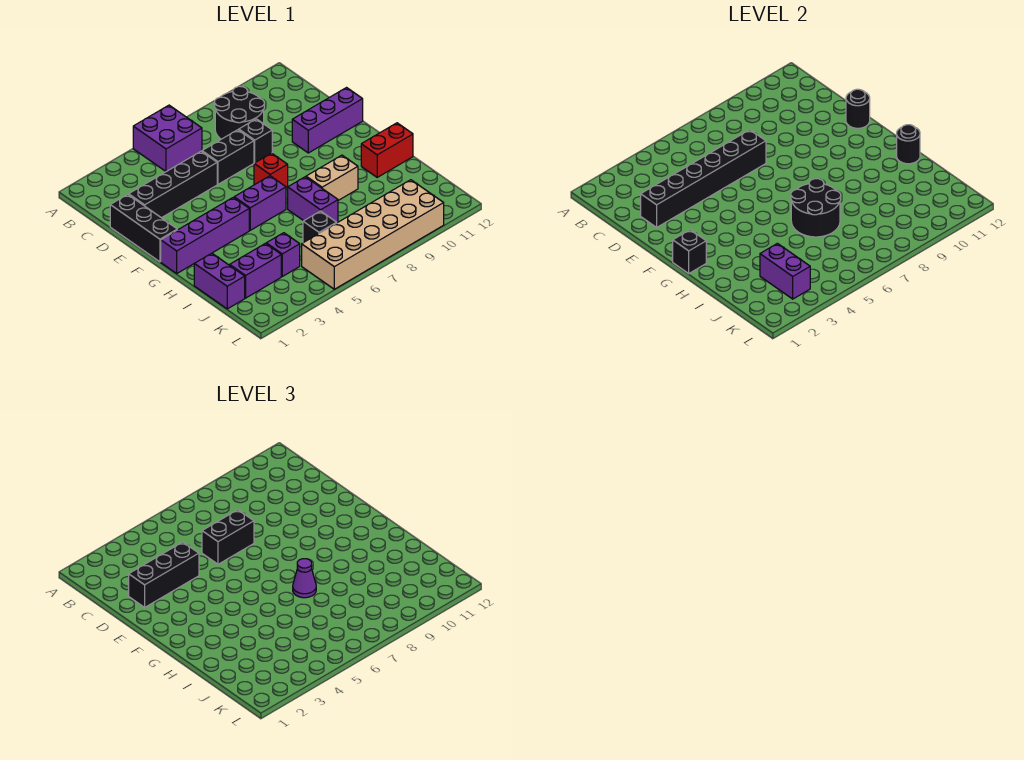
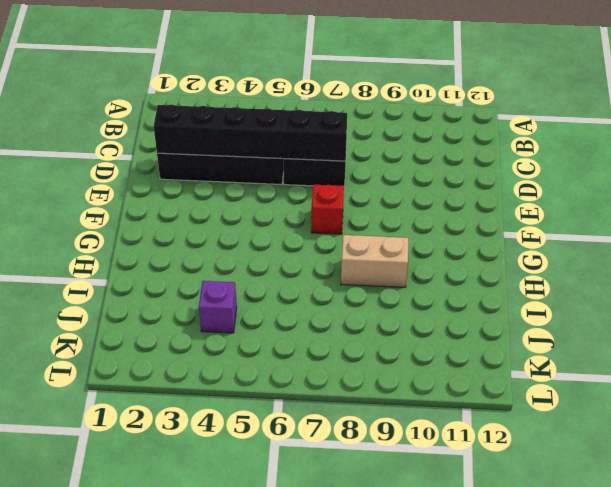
none -> purple brick A5:B6 level 1
none -> black round brick B8:C9 level 1
none -> black brick D1:F1 level 1

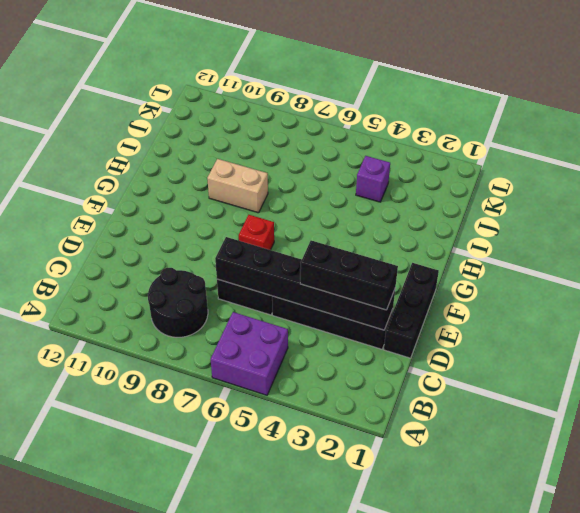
none -> black brick D8 level 1
none -> purple brick E10:E12 level 1
none -> purple brick G1:G4 level 1

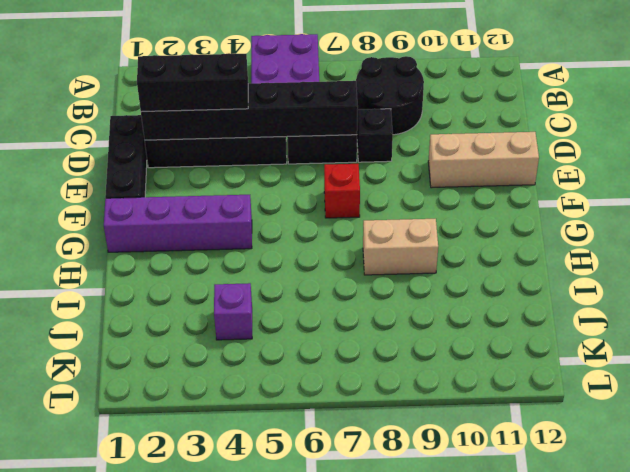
tan brick E10:E12 level 1 -> purple brick E10:E12 level 1
none -> purple brick G5:G6 level 1
none -> purple brick H7:I7 level 1
none -> red brick H11:H12 level 1

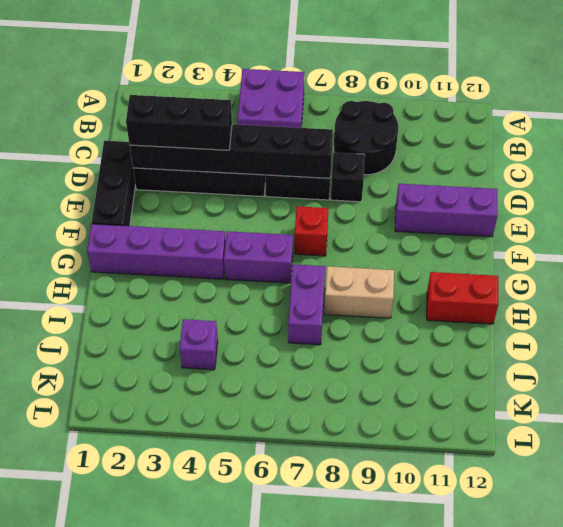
none -> purple brick I1:J1 level 1
none -> purple brick J2:J3 level 1
none -> black brick J6 level 1

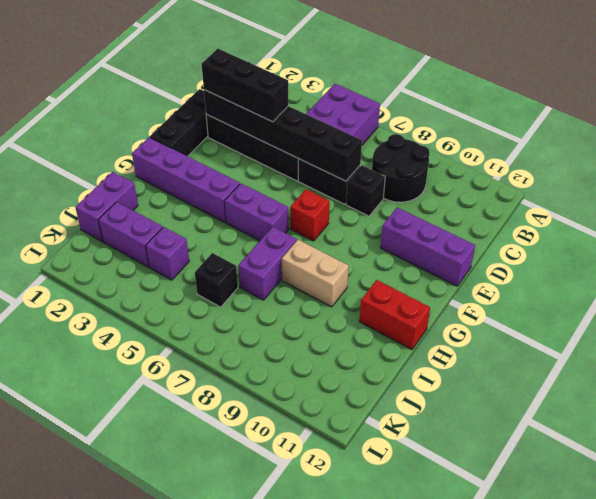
none -> tan brick K5:L10 level 1
none -> black round brick E12 level 2
none -> black brick G1 level 2

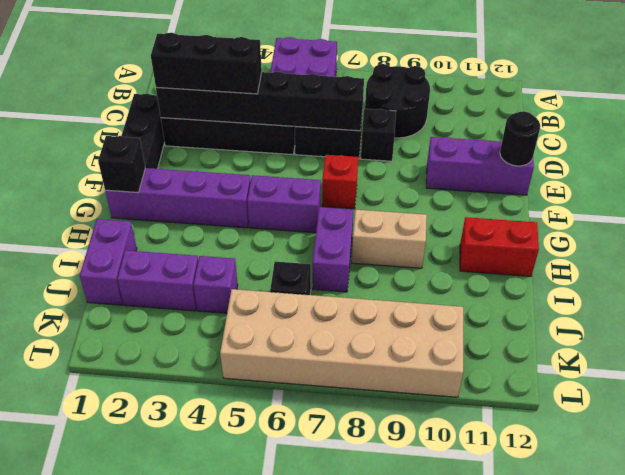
none -> black round brick H6:I7 level 2
none -> black round brick H12 level 2
none -> purple brick J3:K3 level 2

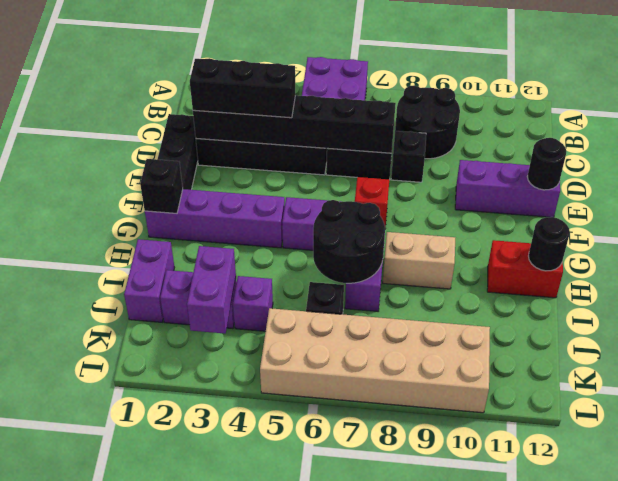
none -> black brick D6:D7 level 3
none -> purple cone H7 level 3

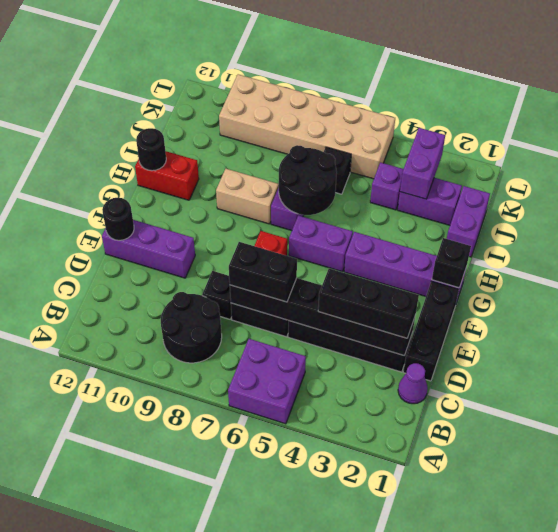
purple cone C1 level 1 -> purple cone H7 level 3

